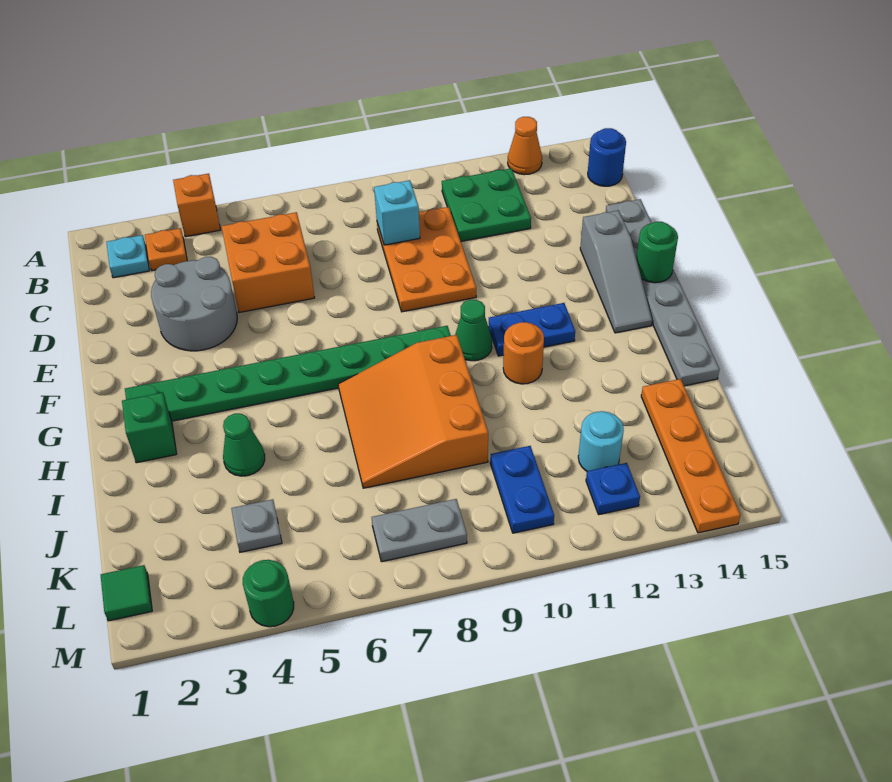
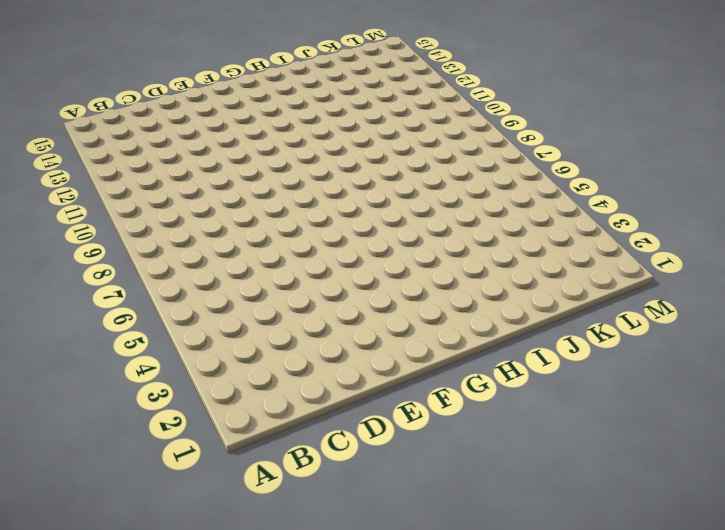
none -> orange brick A4 level 1
none -> orange cone A13 level 1
none -> cyan plate B2 level 1

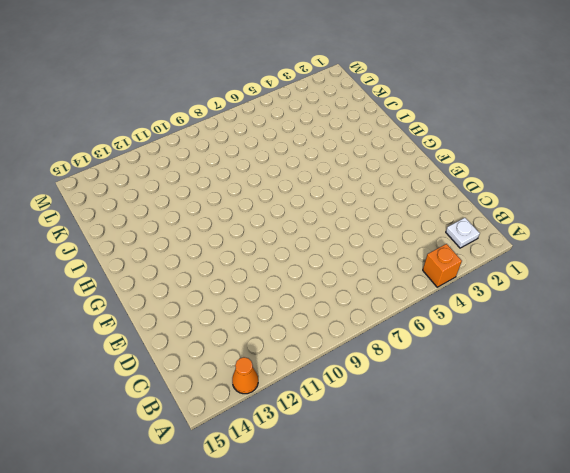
white plate B2 level 1 -> cyan plate B2 level 1
none -> orange plate B3 level 1
none -> green plate B11:C12 level 1
none -> blue round brick B15 level 1

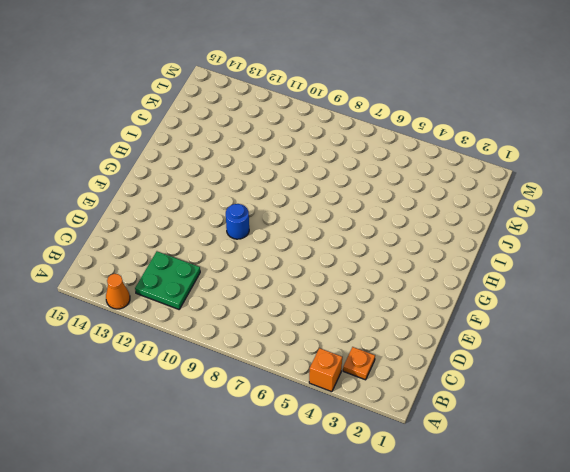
blue round brick F10 level 1 -> blue round brick B15 level 1
none -> cyan plate B2 level 1
none -> orange brick C5:D6 level 1
none -> orange plate C9:E10 level 1

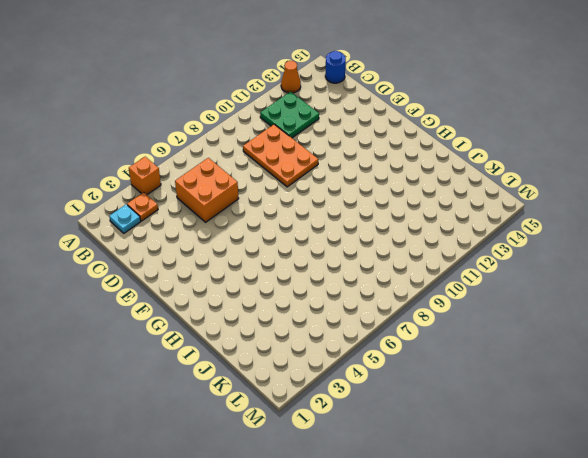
none -> grey round brick D3:E4 level 1
none -> grey plate D15:I15 level 1
none -> grey slope E14:G14 level 1 top E

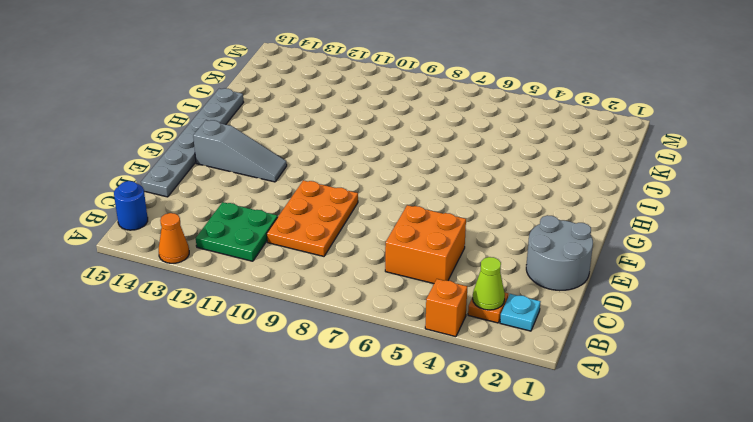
lime cone B3 level 2 -> none
grey round brick D1:E2 level 1 -> grey round brick D3:E4 level 1
grey slope F12:F14 level 1 top 14 -> grey slope E14:G14 level 1 top E
none -> green plate G2:G9 level 1
none -> green cone G10 level 1
none -> blue plate G11:G12 level 1

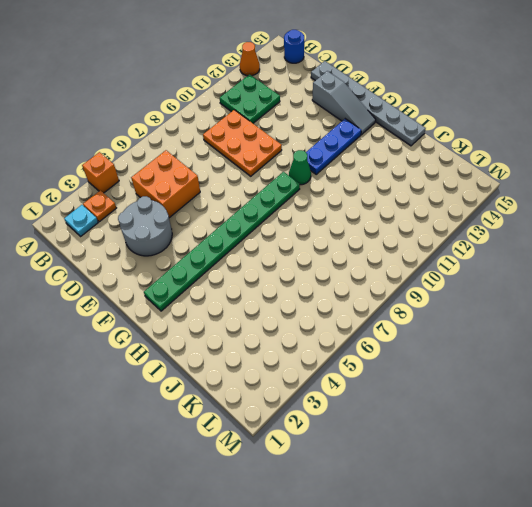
blue plate G11:G13 level 1 -> blue plate G11:G12 level 1
none -> green brick H2 level 1
none -> orange slope H7:J9 level 1 top 9
none -> orange round brick H11 level 1

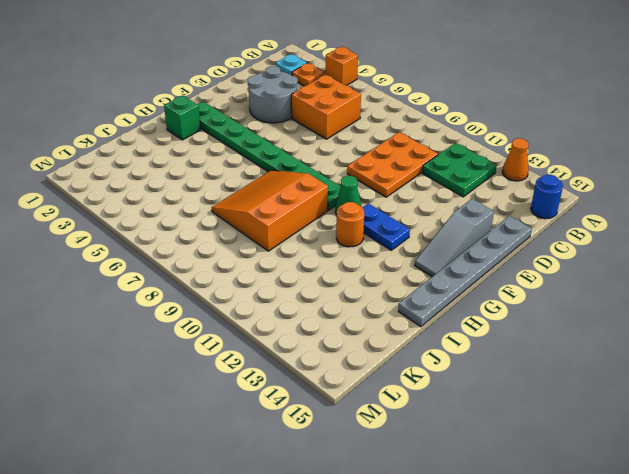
none -> green cone I4 level 1
none -> orange plate J14:M14 level 1
none -> grey plate K4 level 1

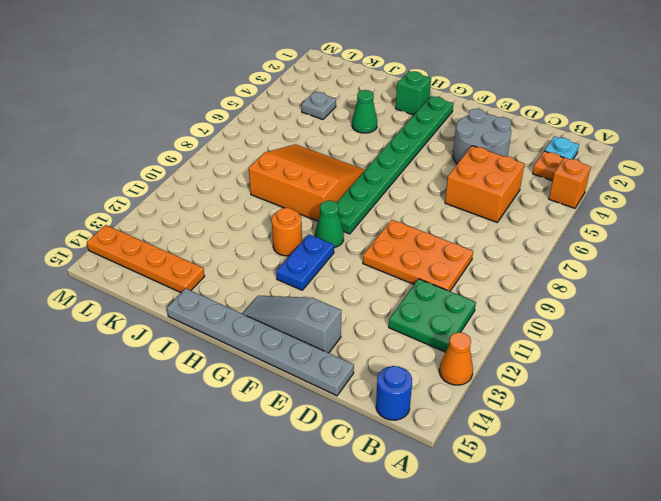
none -> blue plate K10:L10 level 1
none -> cyan round brick K12 level 1
none -> green tile L1 level 1

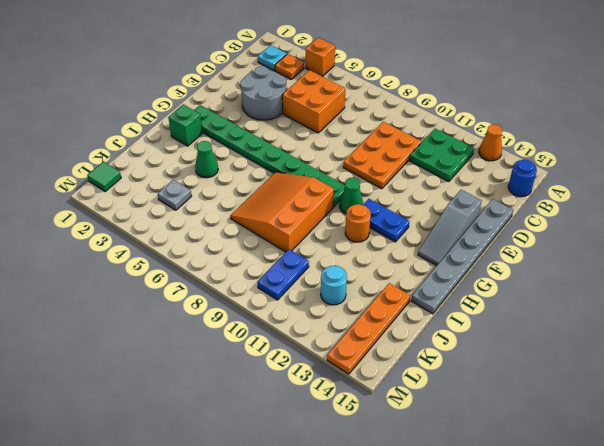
none -> grey plate L7:L8 level 1
none -> blue plate L12 level 1
none -> green round brick M4 level 1

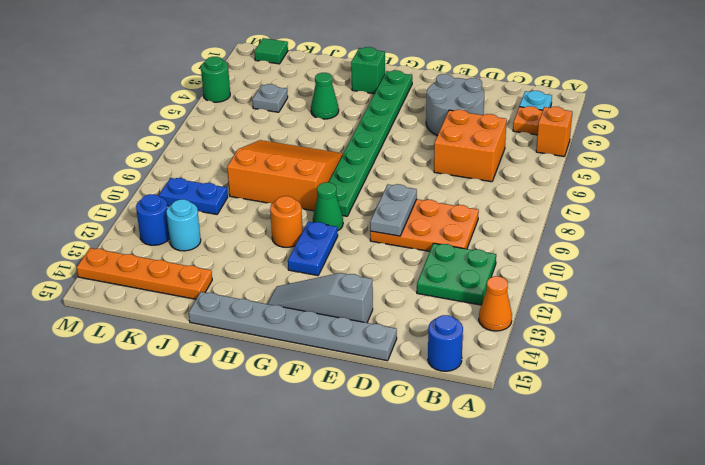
grey plate E9:E10 level 2 -> grey plate L7:L8 level 1
blue round brick L12 level 1 -> blue plate L12 level 1
none -> cyan brick C9 level 2
none -> green round brick F15 level 2

